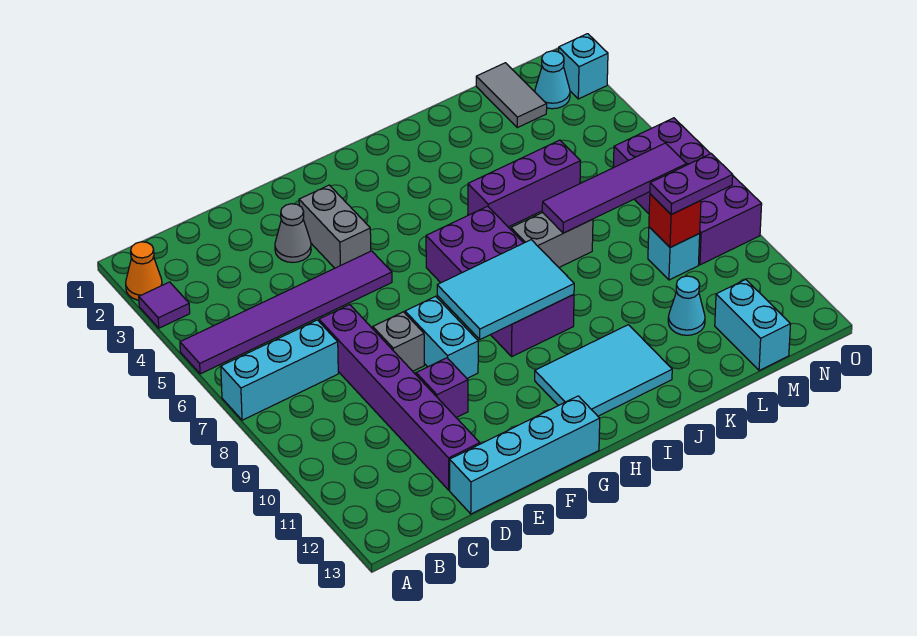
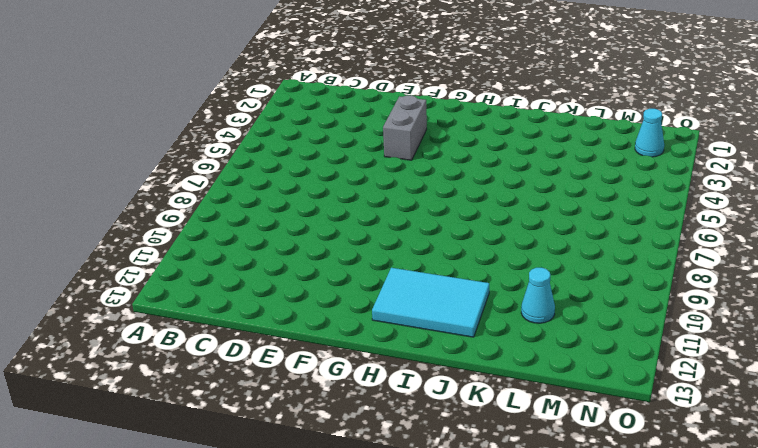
none -> orange cone A2 level 1
none -> purple tile A3 level 1
none -> purple tile A5:F5 level 1

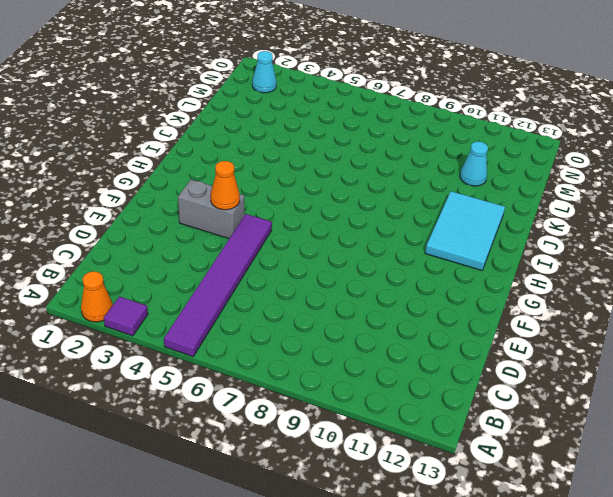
orange cone F4 level 2 -> none
none -> cyan brick A7:C7 level 1
none -> purple brick D7:D12 level 1
none -> cyan brick D13:G13 level 1

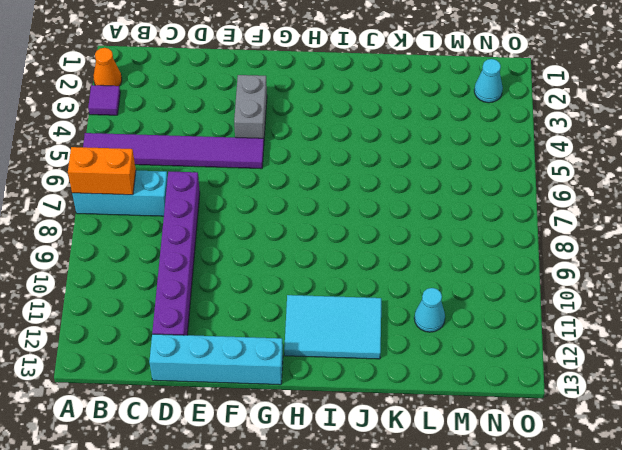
orange brick A7:B7 level 2 -> none
none -> grey cone E3 level 1
none -> grey brick E8 level 1
none -> purple brick E10 level 1

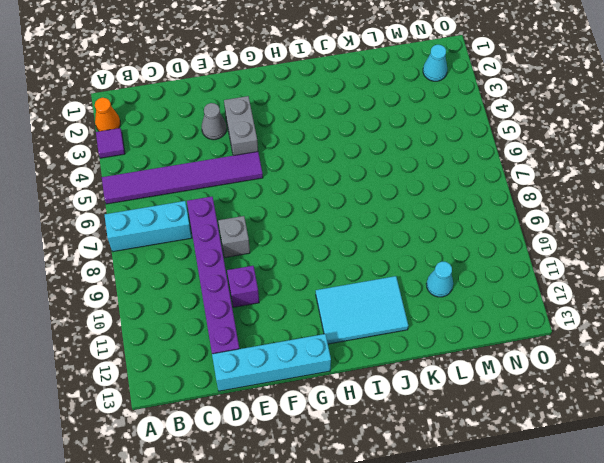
none -> cyan brick F8:F9 level 1
none -> purple brick H6:I9 level 1
none -> purple brick J5:L5 level 1

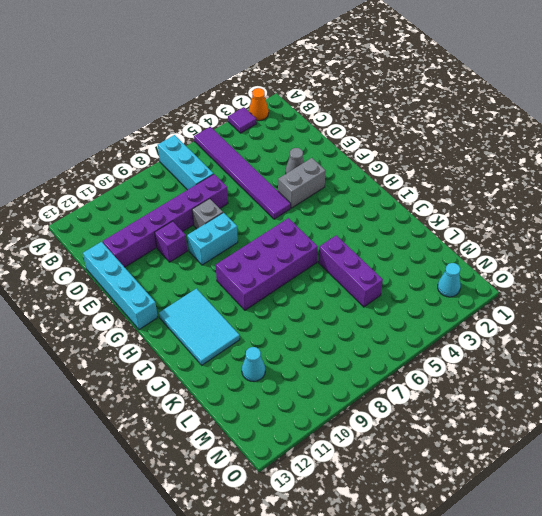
none -> grey brick J7:K7 level 1
none -> grey tile M1:M2 level 1
none -> cyan brick M9 level 1

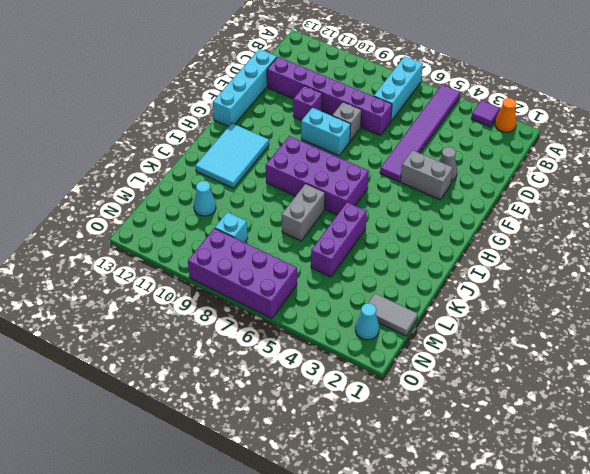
none -> cyan brick M12:M13 level 1
none -> cyan brick O2 level 1
none -> cyan tile G8:I9 level 2

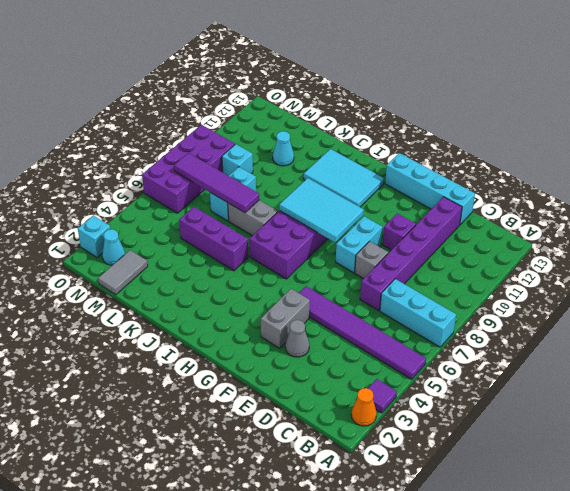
cyan brick L7:L8 level 1 -> cyan brick M12:M13 level 1
none -> red brick M9 level 2
none -> purple plate M9:N9 level 3

